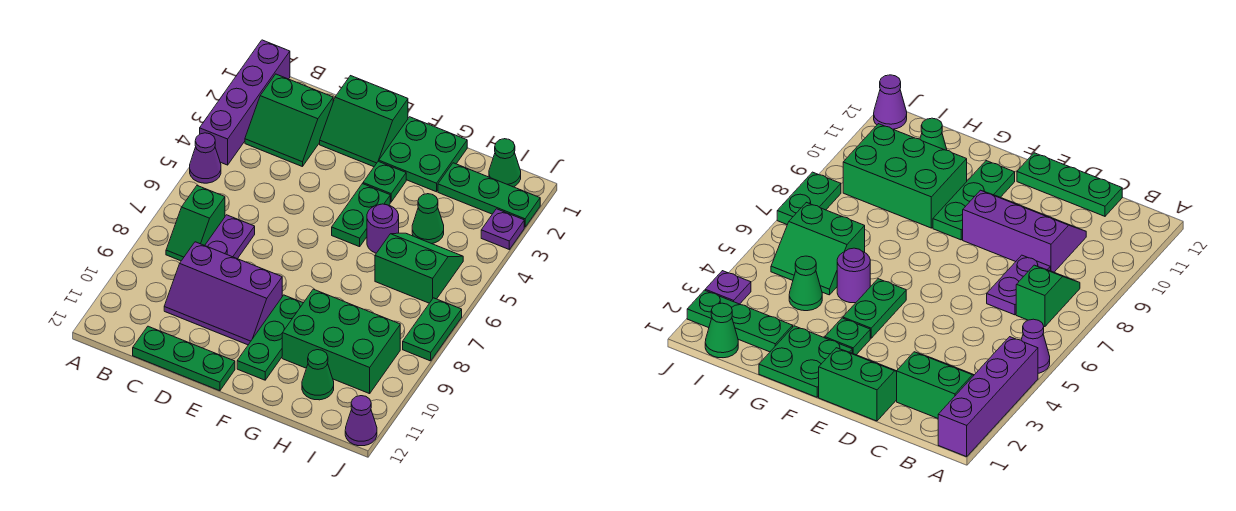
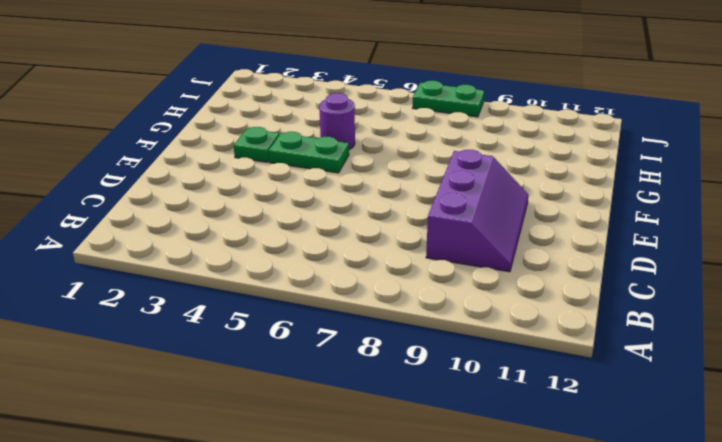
none -> purple brick A1:A4 level 1
none -> purple cone A5 level 1
none -> green slope B2:C3 level 1 top 2

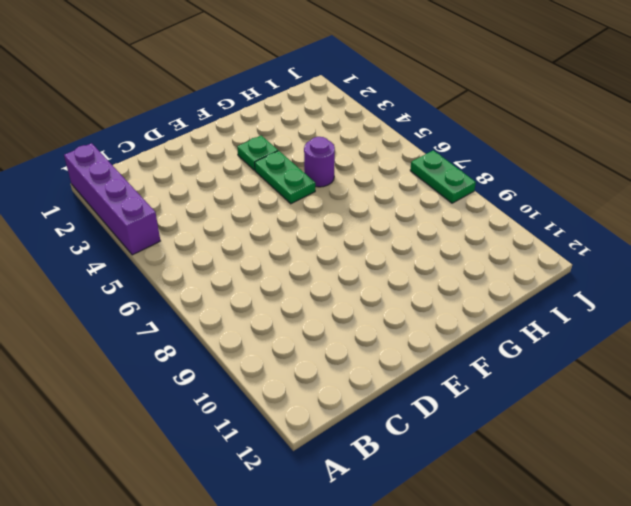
none -> purple cone A5 level 1
none -> green slope B2:C3 level 1 top 2
none -> green slope B7:B8 level 1 top 7

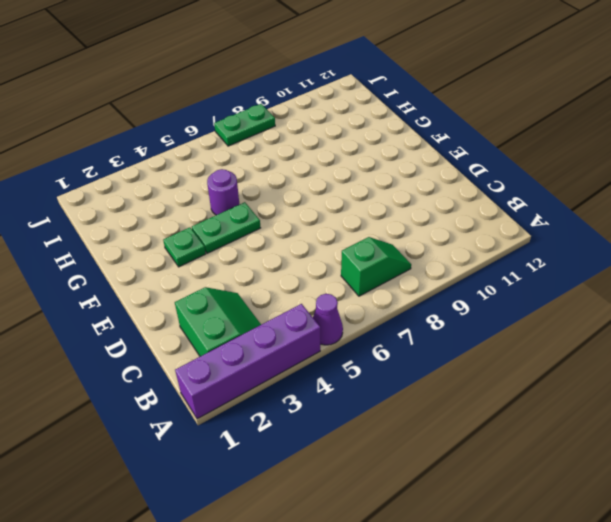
none -> purple plate C7:C8 level 1
none -> purple slope C9:E10 level 1 top 9
none -> green plate C12:E12 level 1

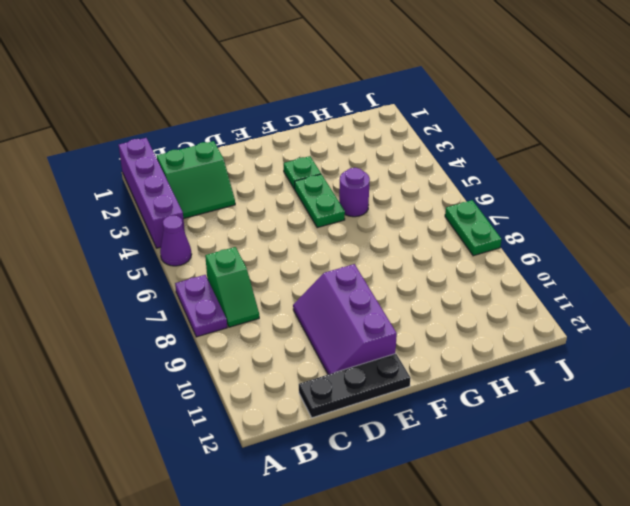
purple plate A7:A8 level 1 -> purple plate C7:C8 level 1
black plate C12:E12 level 1 -> green plate C12:E12 level 1
purple slope D9:E11 level 1 top E -> purple slope C9:E10 level 1 top 9
none -> green slope D1:E2 level 1 top 1
none -> green plate F1:G2 level 1
none -> green plate F9:F11 level 1

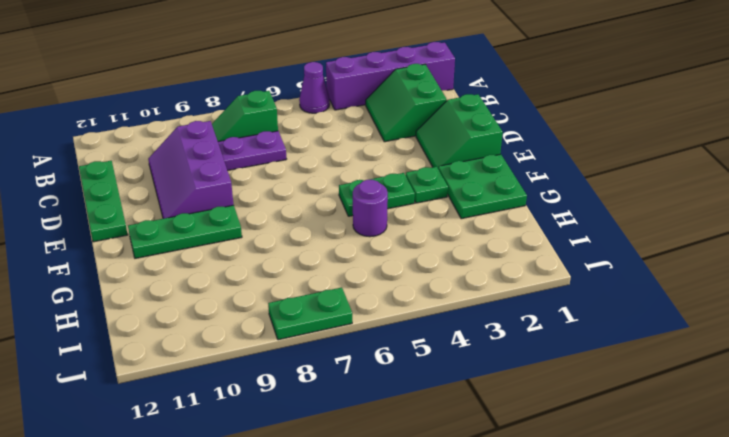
none -> green brick G9:I10 level 1
none -> green plate H2:J2 level 1
none -> green cone H4 level 1

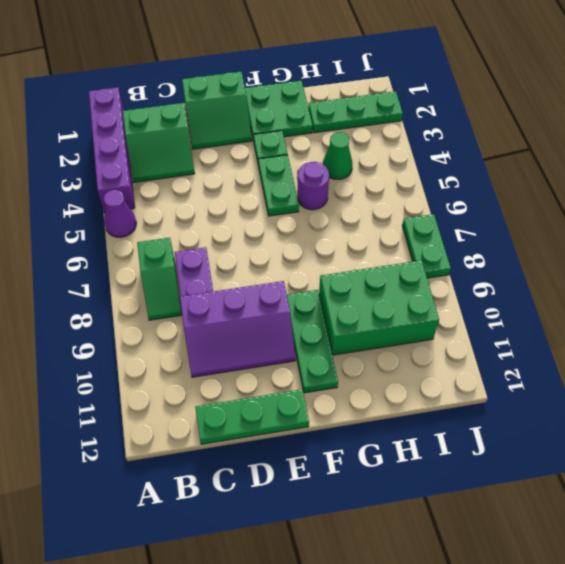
none -> green slope H5:I6 level 1 top 6
none -> green cone H11 level 1
none -> green cone I1 level 1

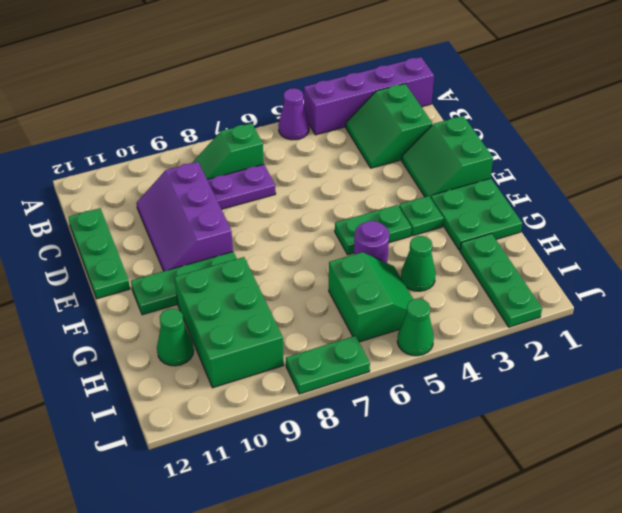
green cone J5 level 1 -> green cone I1 level 1
none -> purple plate J3 level 1
none -> purple cone J12 level 1

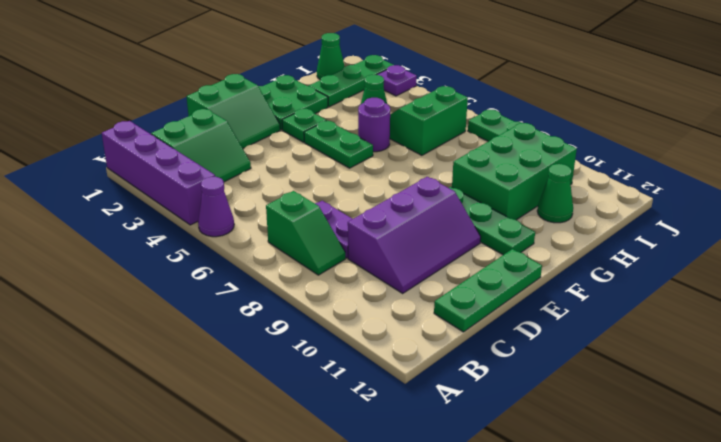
none -> purple cone J12 level 1

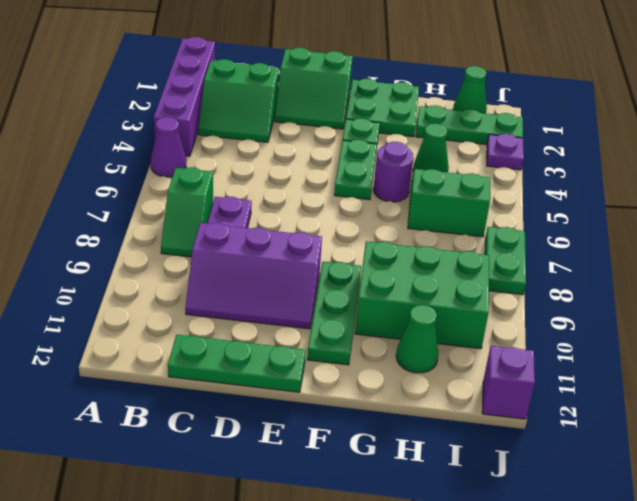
purple brick J12 level 1 -> purple cone J12 level 1

